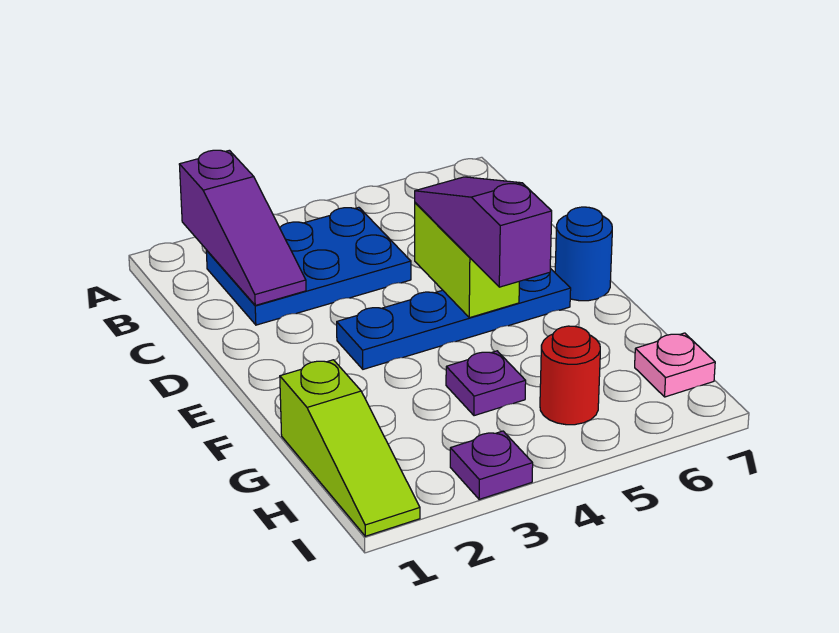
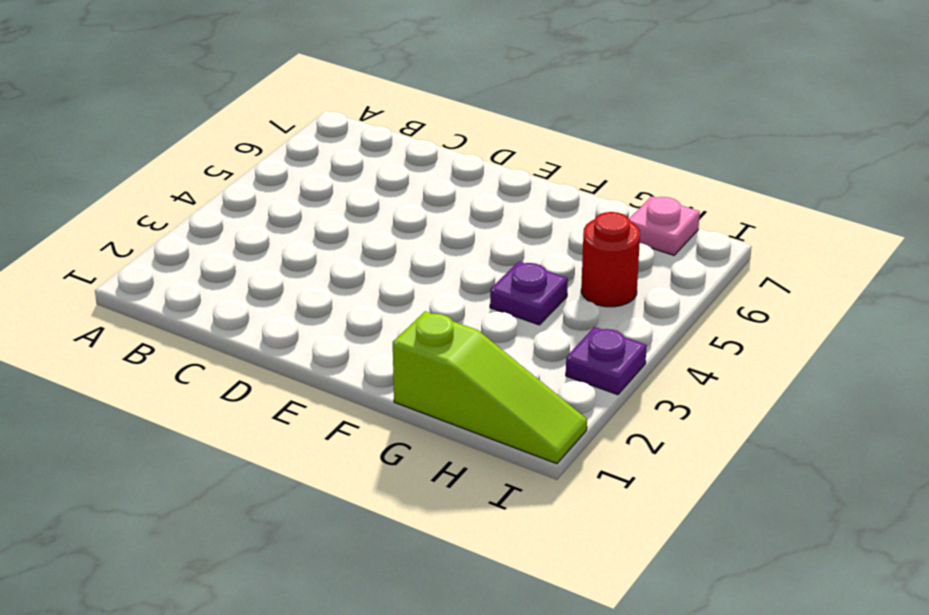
none -> blue plate B2:C4 level 1
none -> blue plate E3:E6 level 1

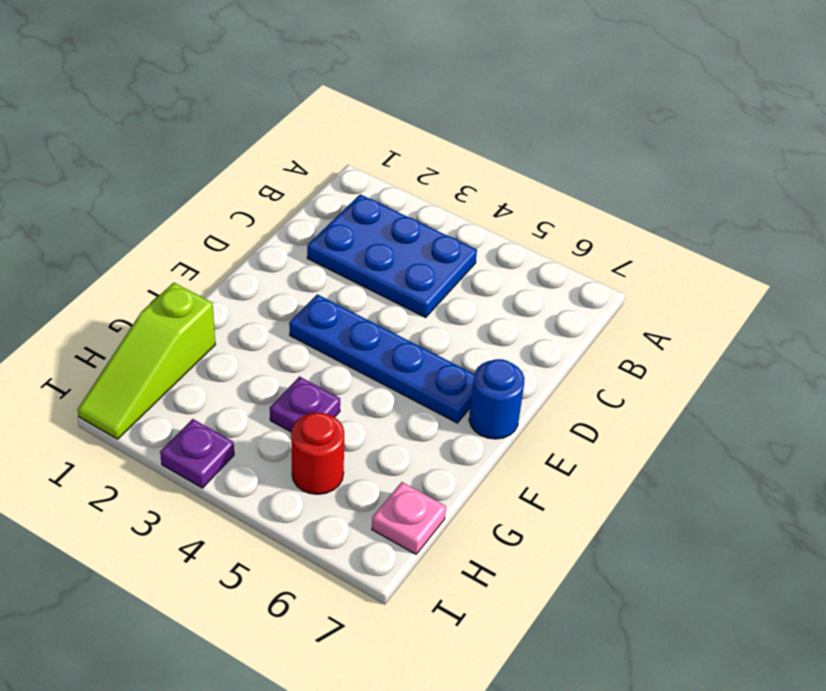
none -> purple slope A2:C2 level 2 top A
none -> lime brick D5:E5 level 2

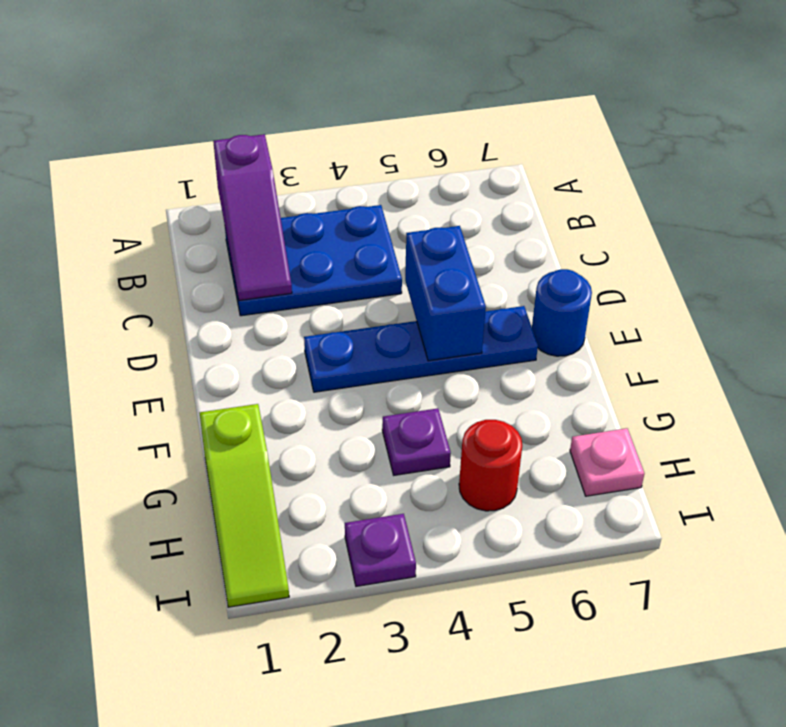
blue brick D5:E5 level 2 -> lime brick D5:E5 level 2
none -> purple slope D5:F5 level 3 top F

